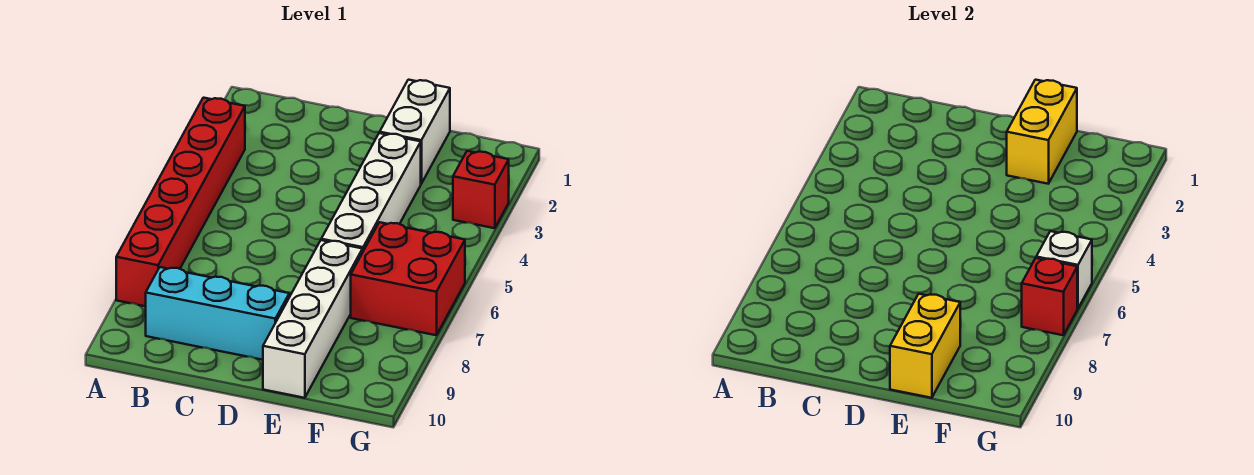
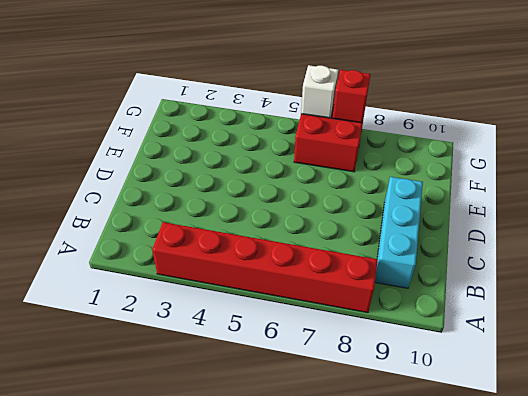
none -> white brick E1:E2 level 1
none -> white brick E3:E6 level 1

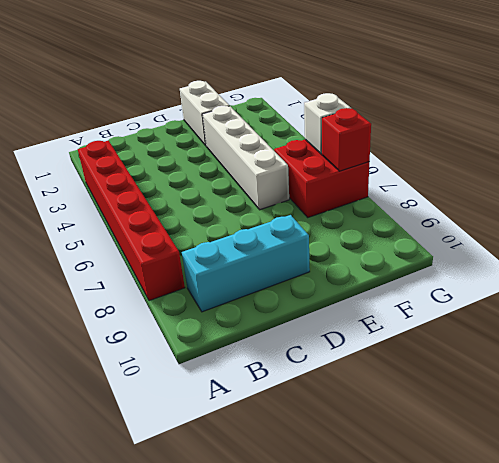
none -> white brick E7:E10 level 1
none -> red brick G3 level 1

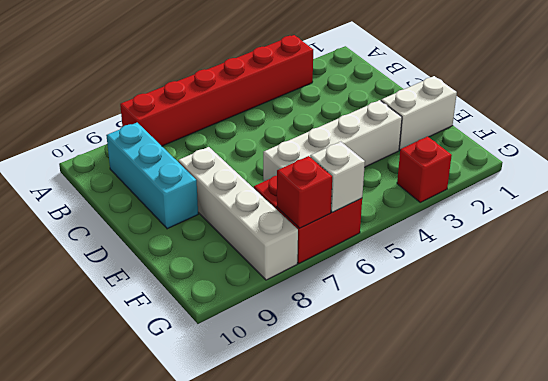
white brick D8:G8 level 1 -> white brick E7:E10 level 1
none -> yellow brick E1:E2 level 2
none -> yellow brick E9:E10 level 2

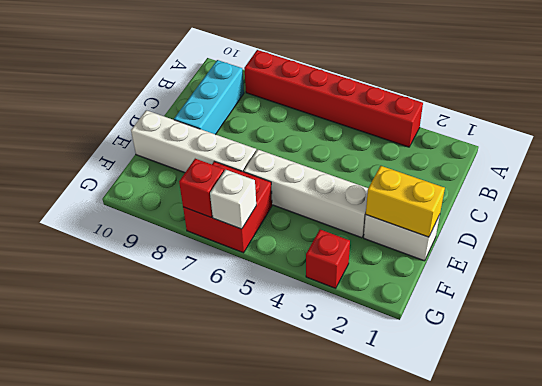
none -> yellow brick E9:E10 level 2

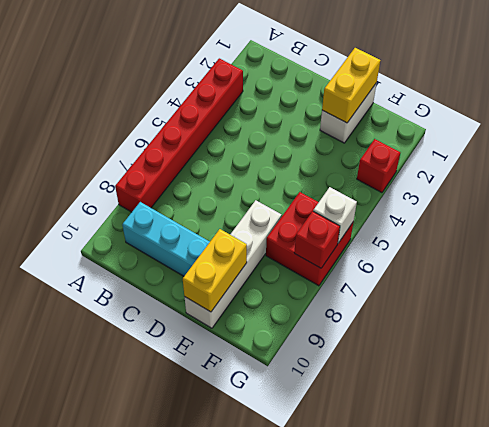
none -> white brick E3:E6 level 1

